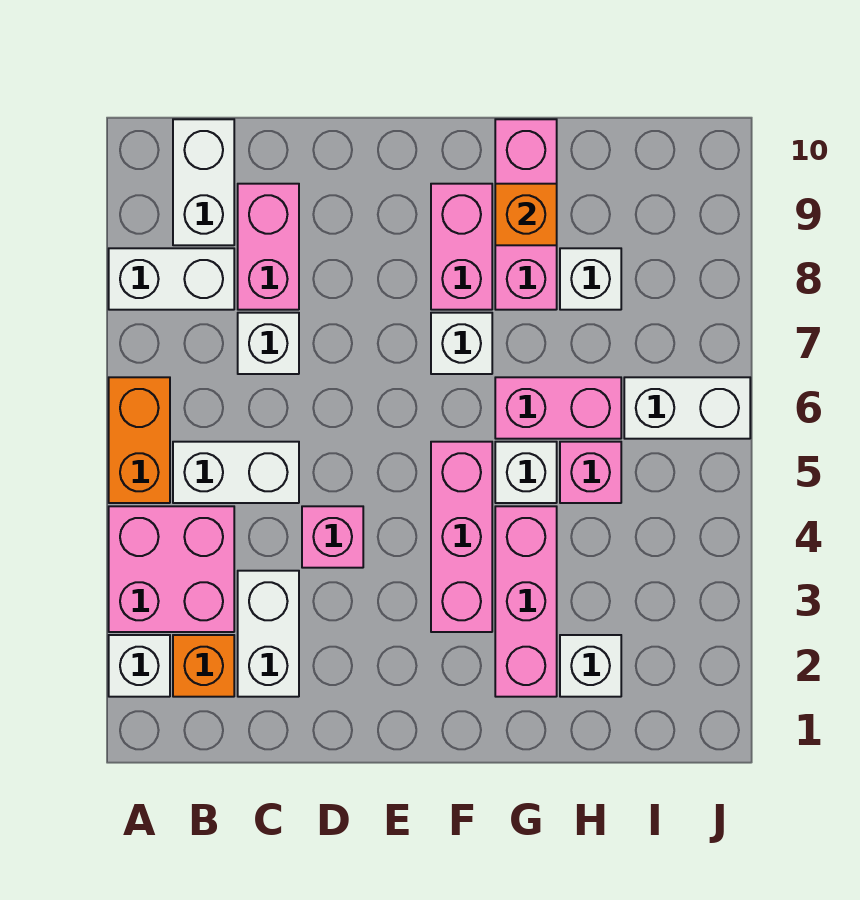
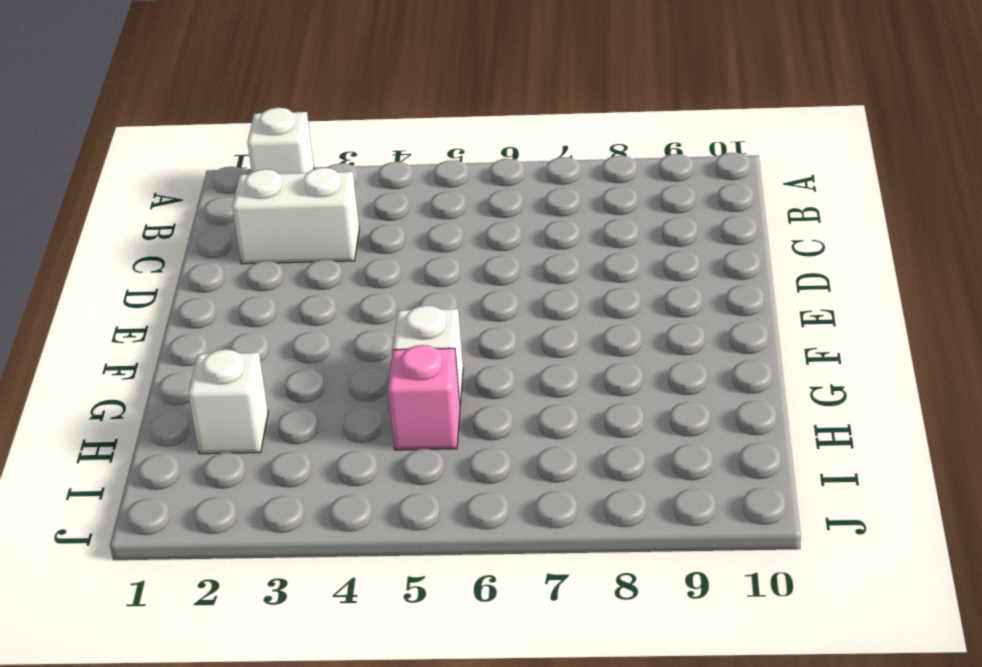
none -> pink brick A3:B4 level 1
none -> orange brick A5:A6 level 1
none -> white brick A8:B8 level 1

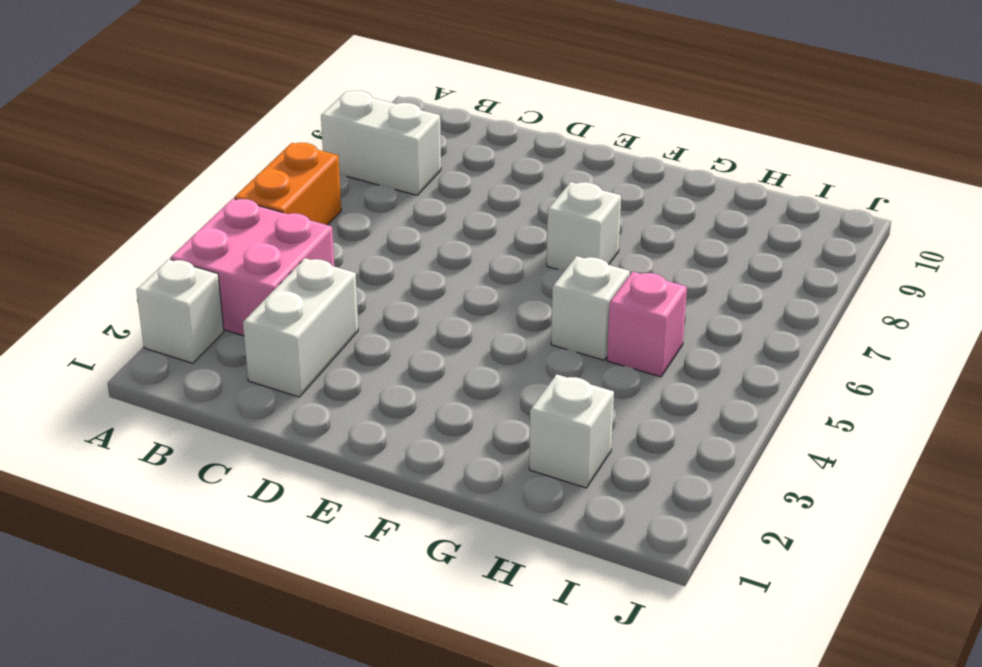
none -> orange brick B2 level 1
none -> white brick B5:C5 level 1
none -> white brick B9:B10 level 1

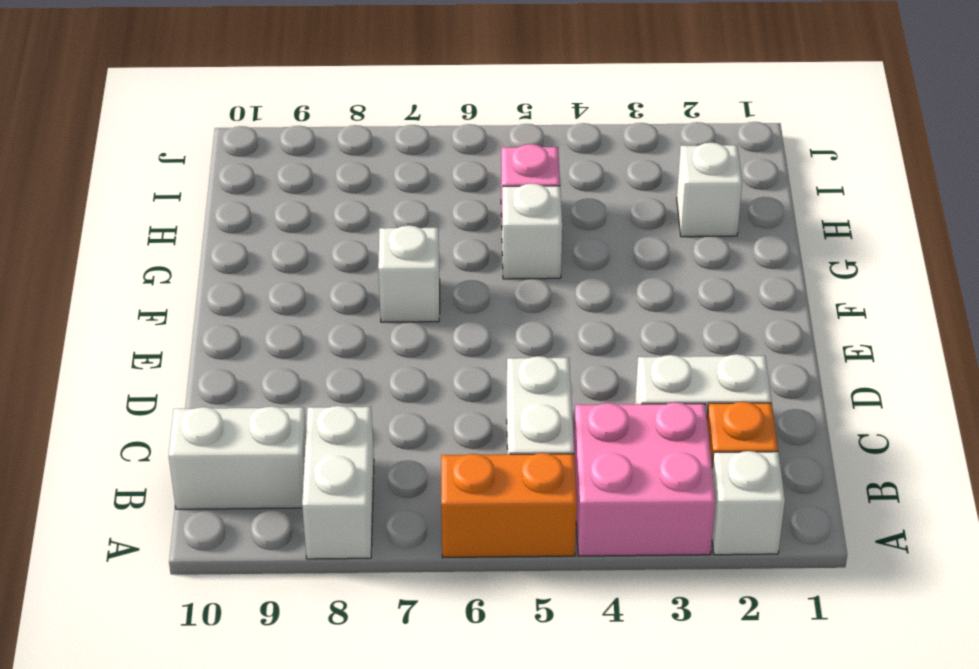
none -> white brick C7 level 1
none -> pink brick C8:C9 level 1
none -> pink brick D4 level 1

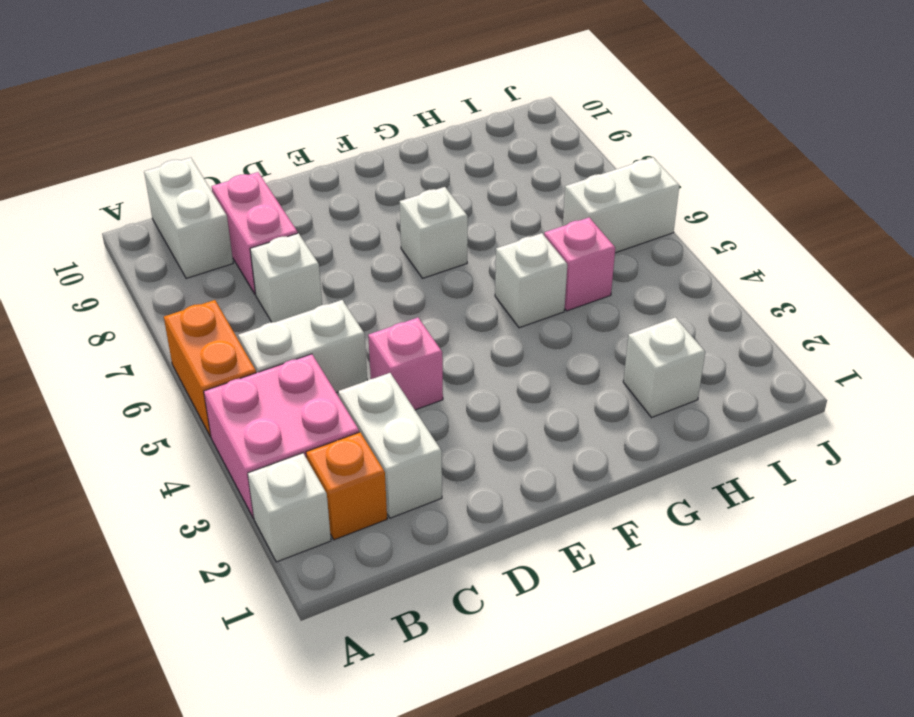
none -> white brick A8:B8 level 1
none -> pink brick F3:F5 level 1
none -> pink brick F8:F9 level 1

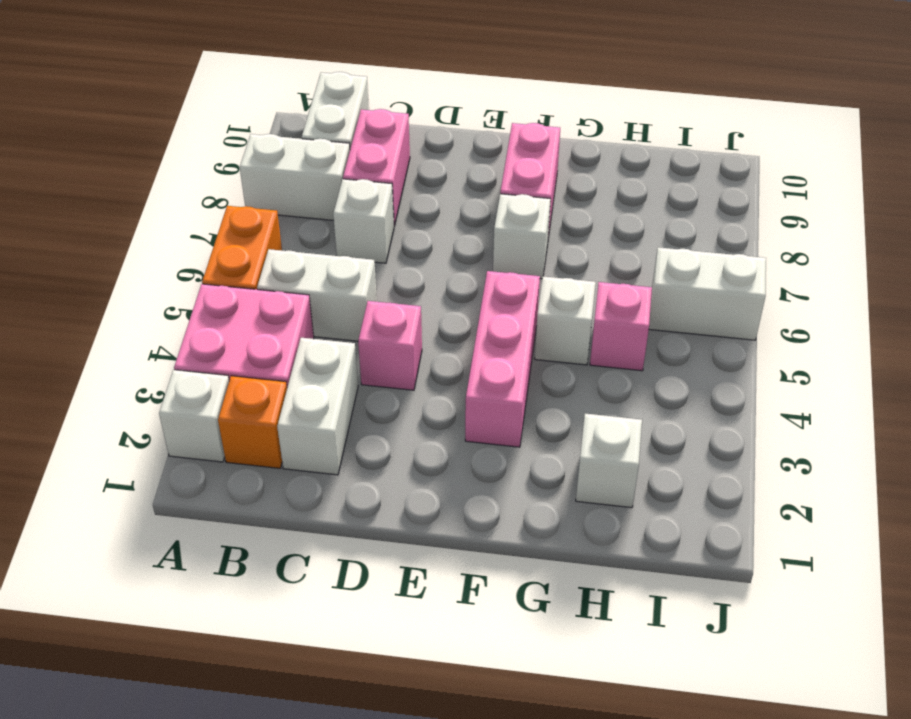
none -> pink brick G2:G4 level 1
none -> pink brick G6:H6 level 1
none -> pink brick G8:G10 level 1

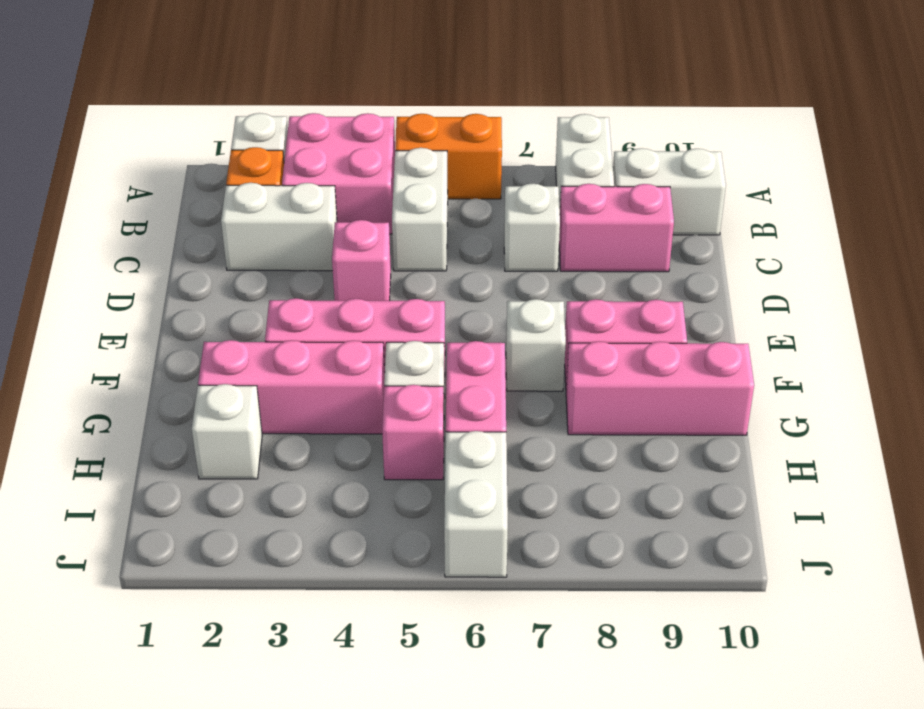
none -> white brick H8 level 1
none -> orange brick G9 level 2

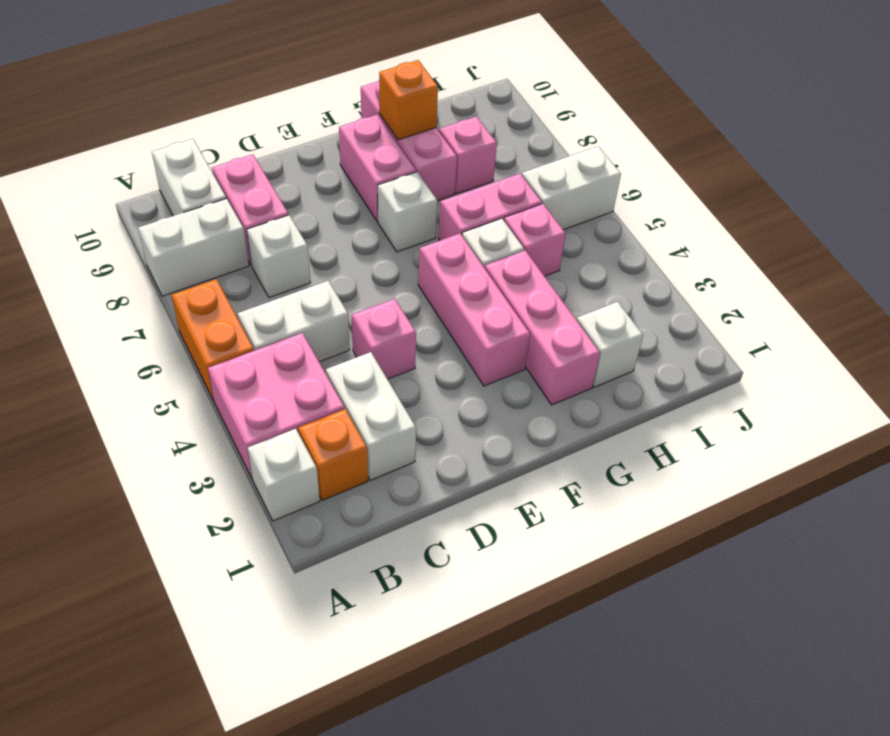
pink brick H8 level 1 -> white brick H8 level 1

